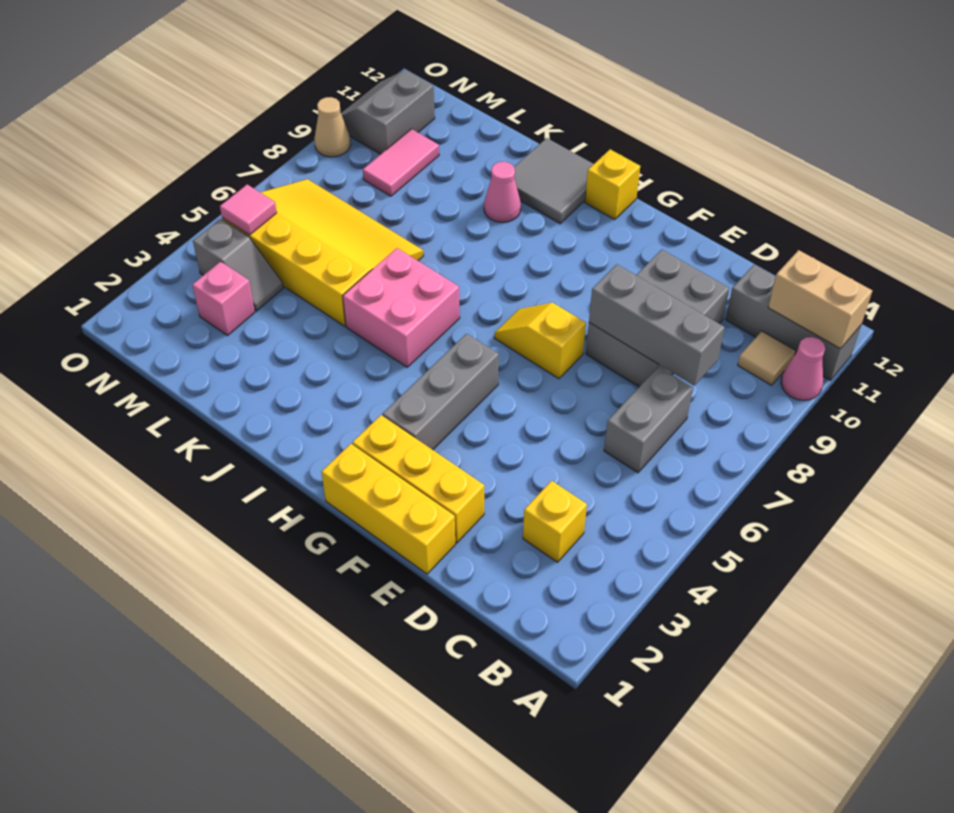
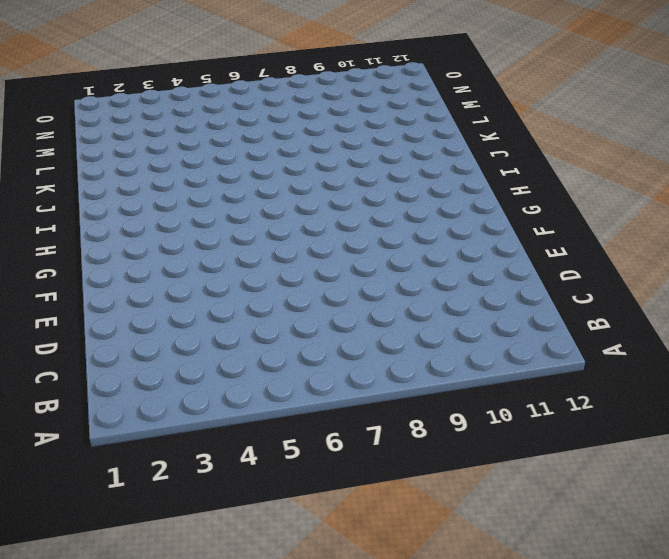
none -> pink cone A10 level 1
none -> grey brick A11:C11 level 1
none -> tan tile B10 level 1

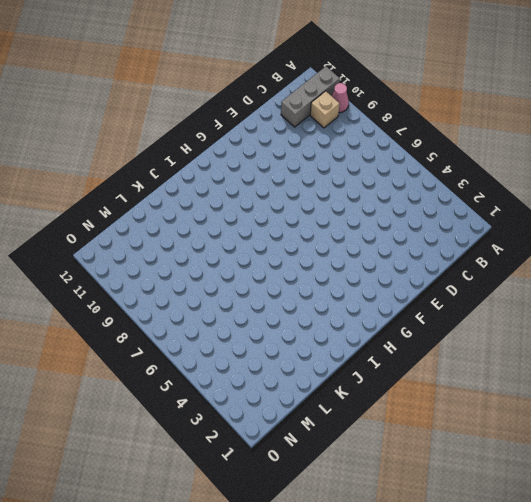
tan brick B10 level 1 -> tan tile B10 level 1
none -> yellow brick C3 level 1
none -> grey brick C6:C7 level 1
none -> grey brick D8:E10 level 1

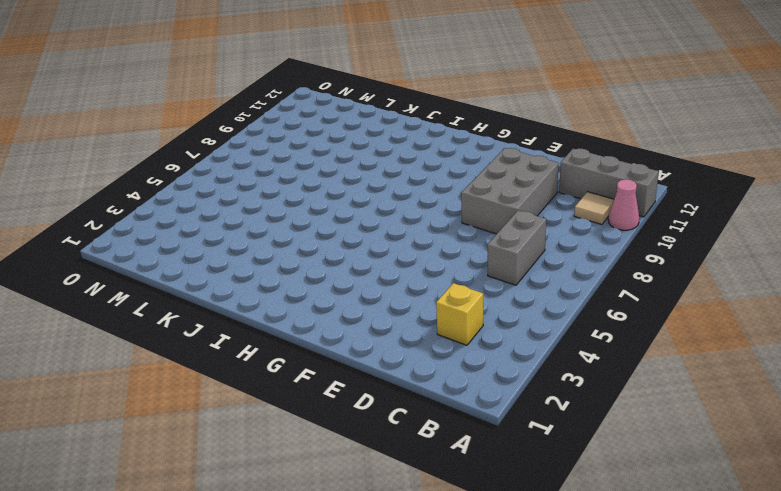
none -> yellow brick E1:G1 level 1
none -> yellow brick E2:G2 level 1
none -> yellow slope F7:G7 level 1 top F

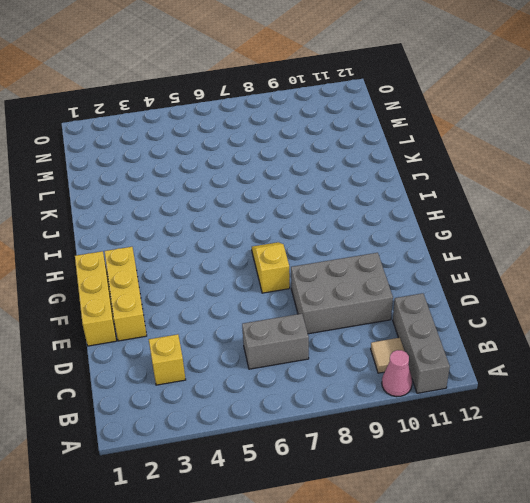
none -> grey brick G3:G5 level 1
none -> yellow brick H12 level 1
none -> pink brick I5:J6 level 1

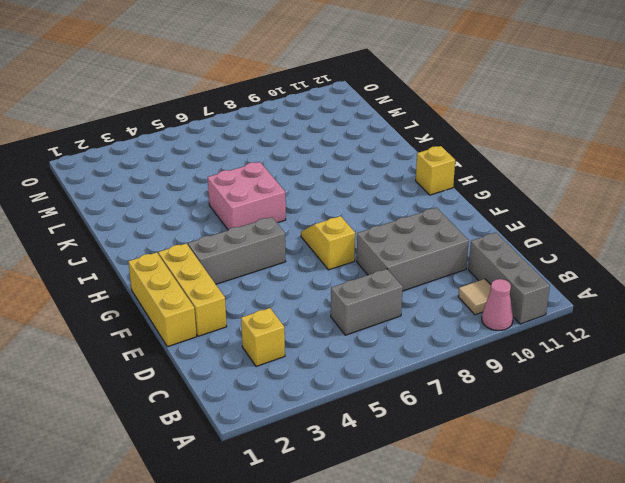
none -> grey tile I11:J12 level 1
none -> pink cone J10 level 1
none -> yellow slope K5:N7 level 1 top 5

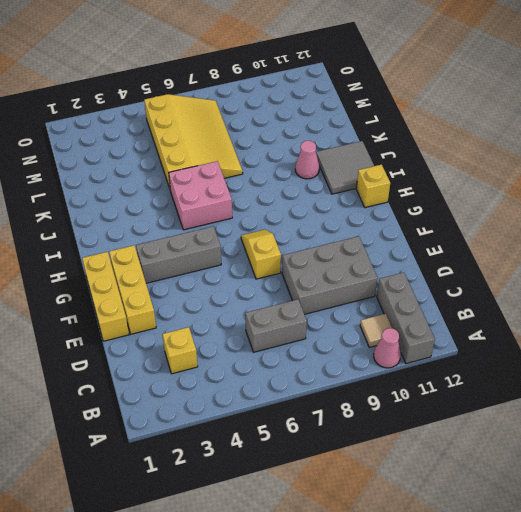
none -> pink brick M3 level 1
none -> grey slope M4:N4 level 1 top N
none -> pink tile M9:M10 level 1

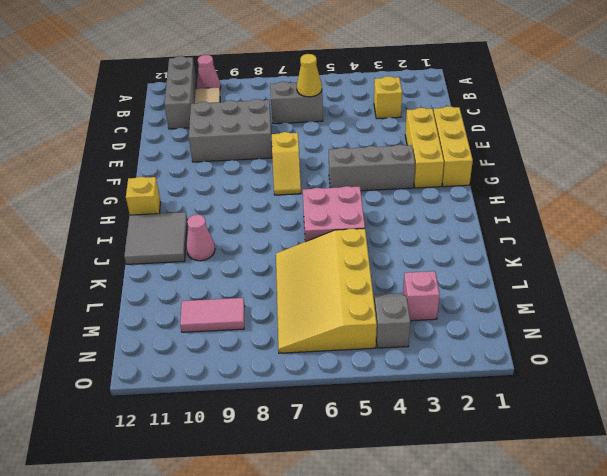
yellow cone C6 level 2 -> none
none -> grey slope N10:O11 level 1 top N
none -> tan cone O9 level 1
none -> tan brick A11:B11 level 2

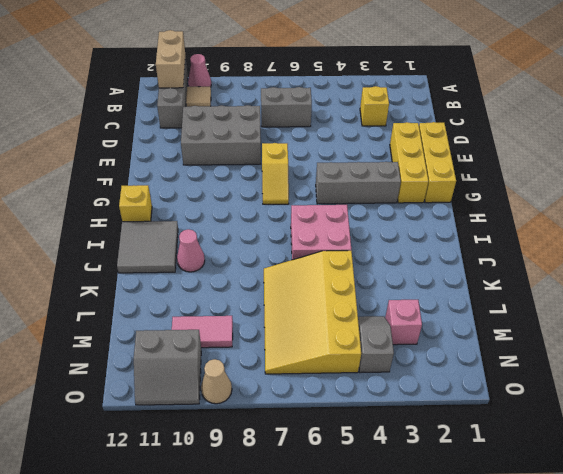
none -> grey brick C8:E8 level 2
none -> pink tile N5 level 2

